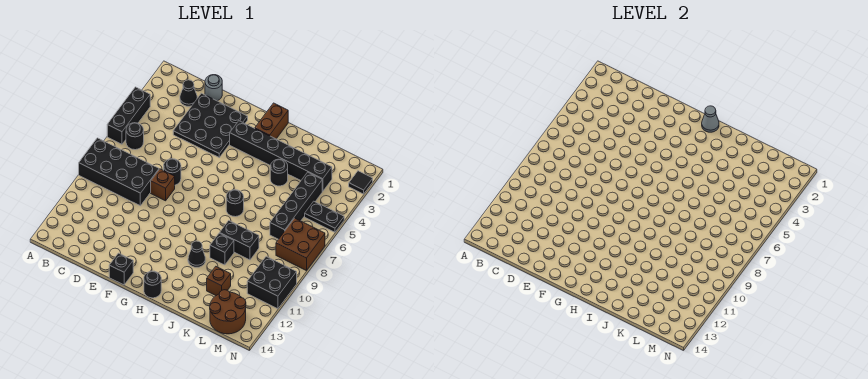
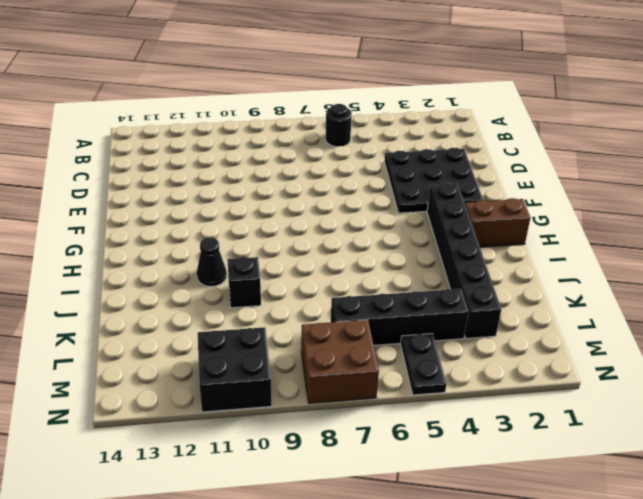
none -> black brick A4:A6 level 1
none -> black brick A8:D9 level 1
none -> black cone C2 level 1

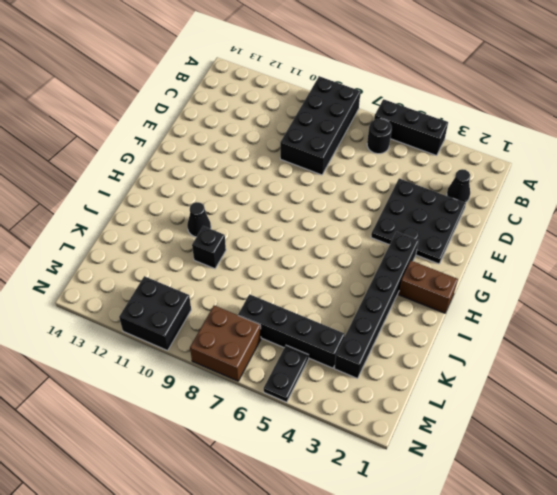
none -> grey round brick D1 level 1
none -> black round brick E7 level 1
none -> brown brick E8 level 1

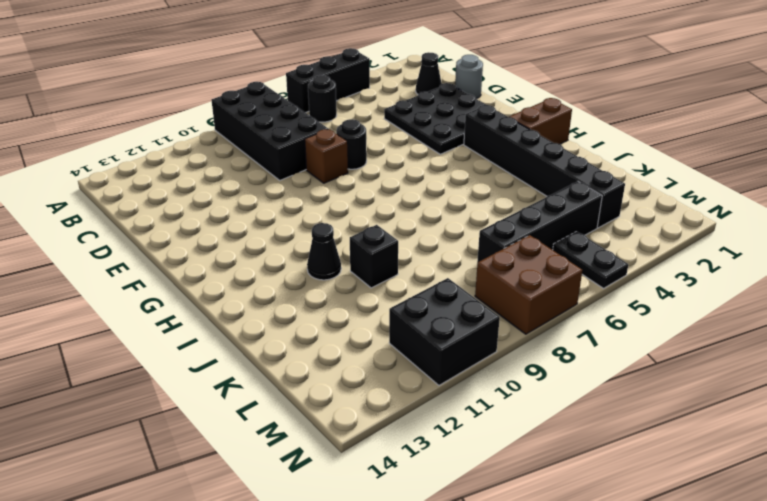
none -> black brick F14 level 1
none -> black round brick H14 level 1
none -> black round brick I7 level 1

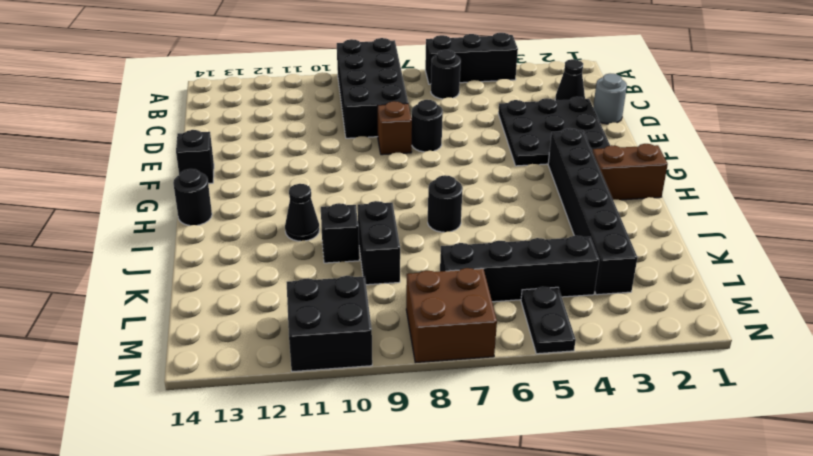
none -> black round brick J4 level 1
none -> brown brick K12 level 1
none -> brown round brick L13:M14 level 1

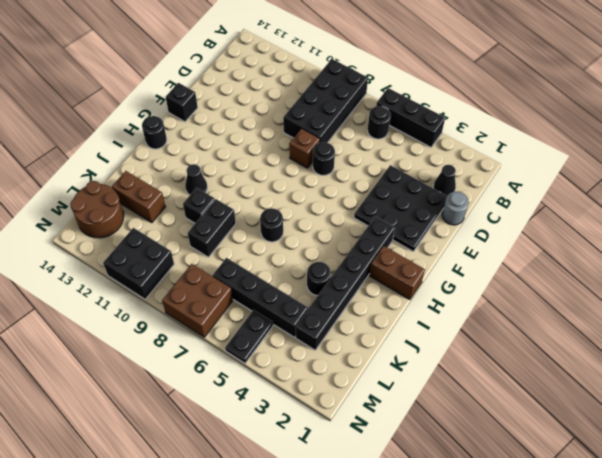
brown brick K12:K13 level 1 -> brown brick K12 level 1
none -> black tile N2 level 1
none -> grey cone H1 level 2

